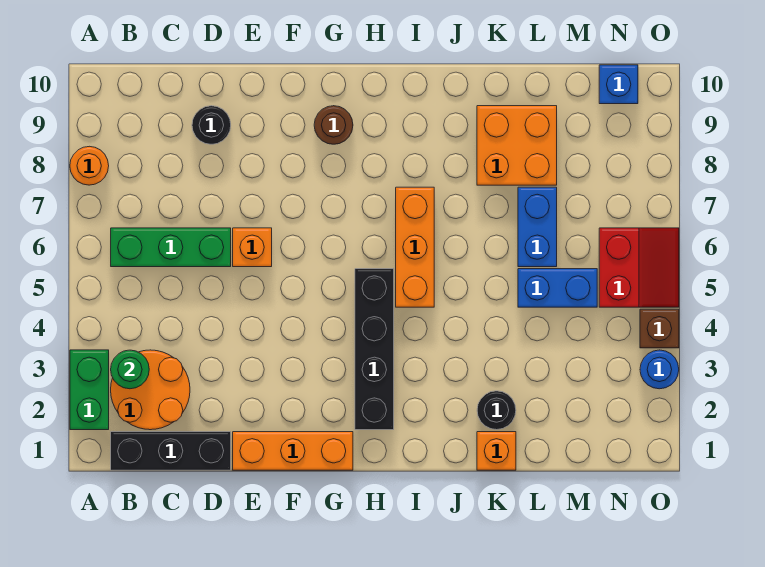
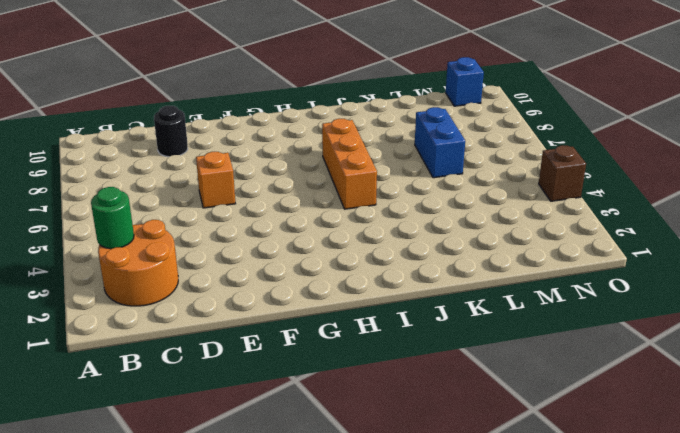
none -> green brick A2:A3 level 1
none -> orange round brick A8 level 1
none -> black brick B1:D1 level 1

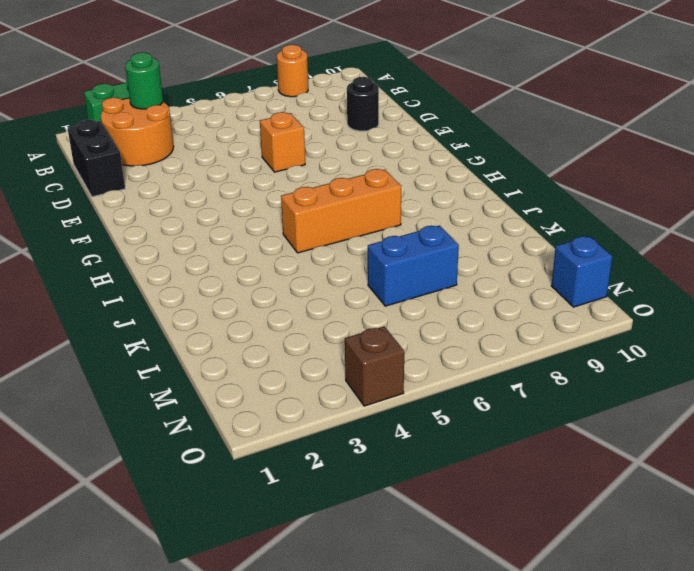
black brick C1:D1 level 1 -> black brick B1:D1 level 1
none -> green brick B6:D6 level 1
none -> orange brick E1:G1 level 1
none -> brown round brick G9 level 1

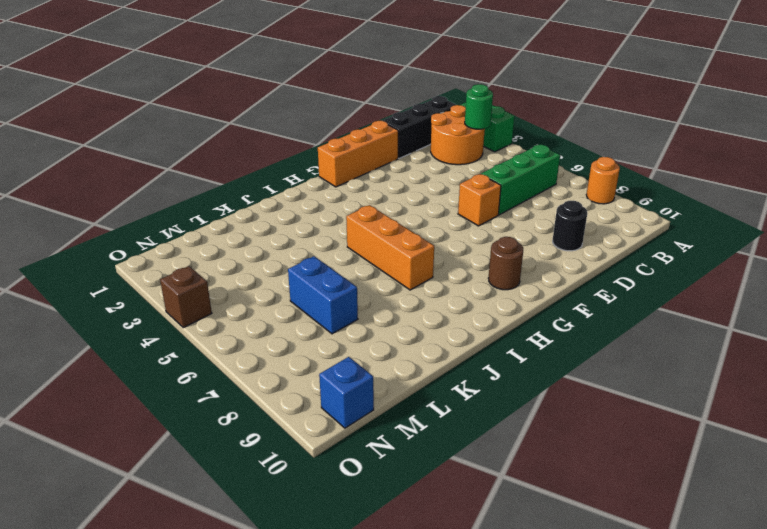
none -> black brick H2:H5 level 1
none -> orange brick K1 level 1
none -> black round brick K2 level 1

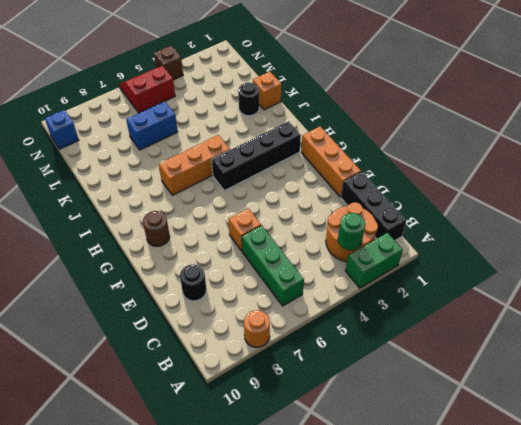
none -> orange brick K8:L9 level 1
none -> blue brick L5:M5 level 1
none -> blue round brick O3 level 1

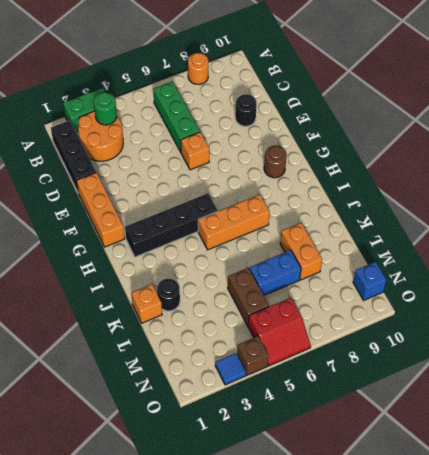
orange brick K8:L8 level 1 -> orange brick K8:L9 level 1
brown brick L5:M5 level 1 -> blue brick L5:M5 level 1
blue tile O3 level 1 -> blue round brick O3 level 1

